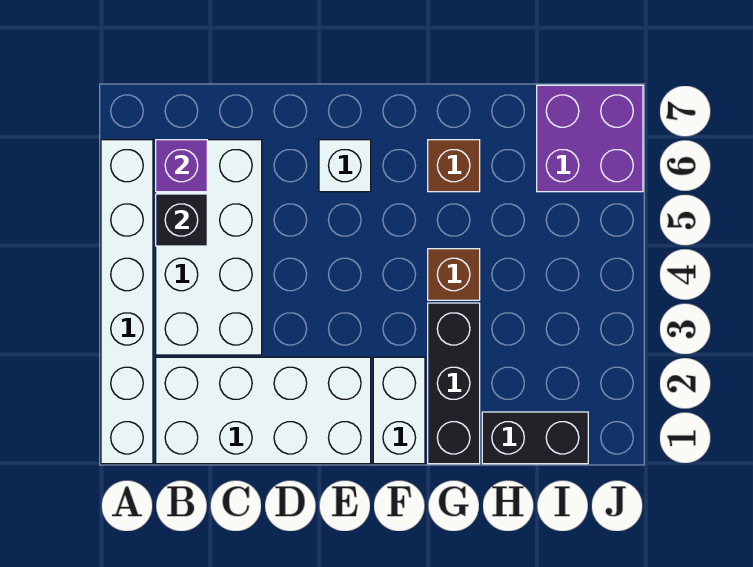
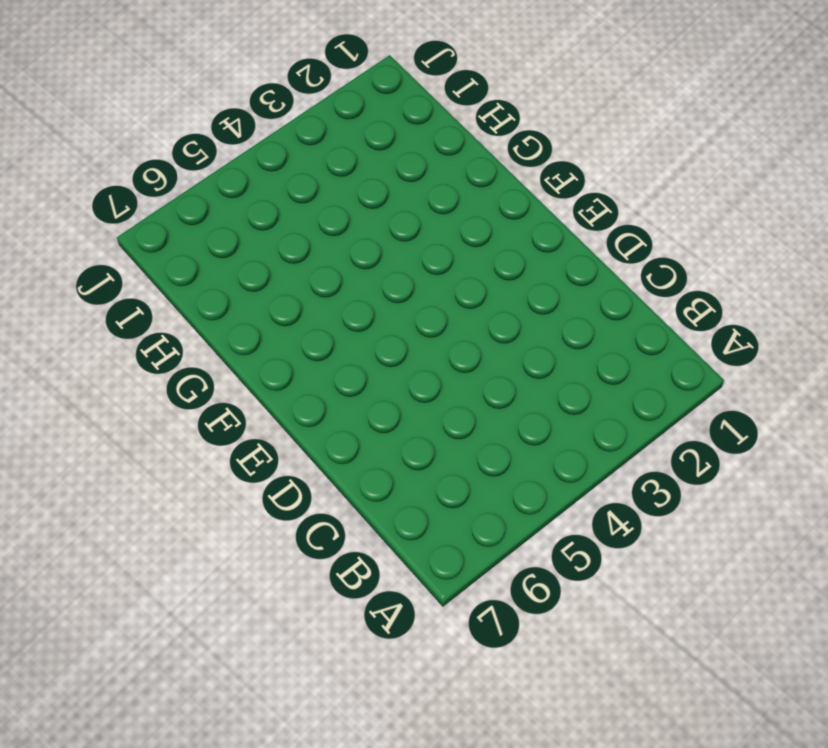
none -> white brick A1:A6 level 1
none -> white brick B1:E2 level 1
none -> white brick B3:C6 level 1

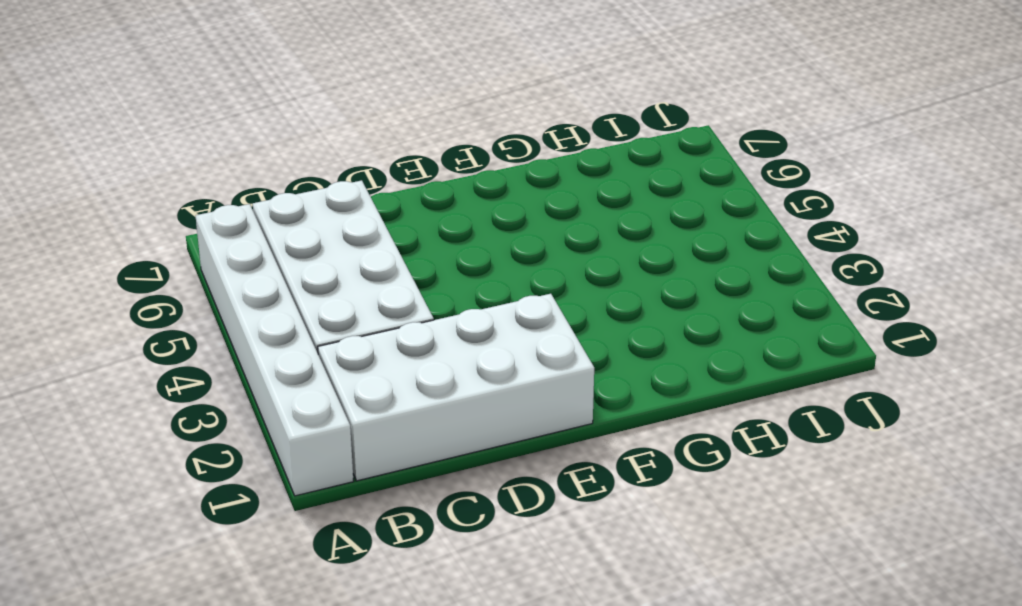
none -> white brick E6 level 1
none -> white brick F1:F2 level 1
none -> black brick G1:G3 level 1

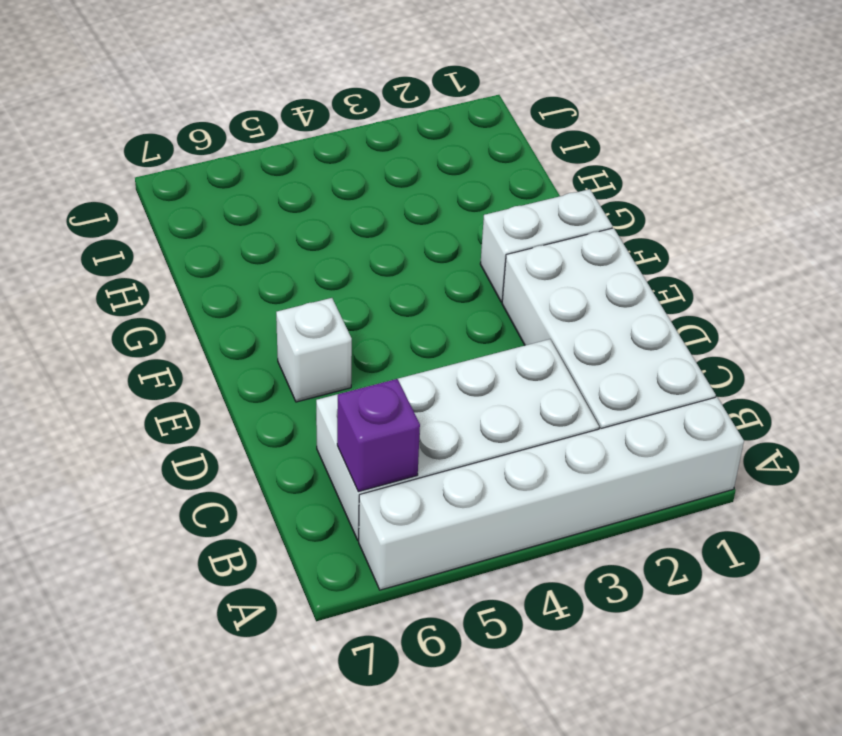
none -> black brick G1:G3 level 1
none -> brown brick G4 level 1
none -> brown brick G6 level 1

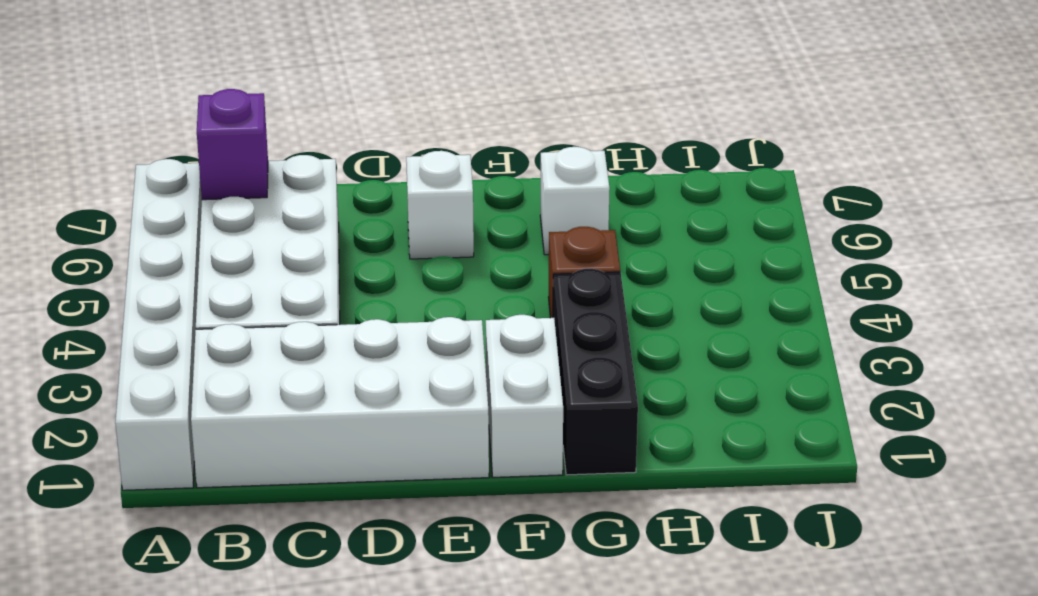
white brick G6 level 1 -> brown brick G6 level 1
none -> black brick H1:I1 level 1
none -> purple brick I6:J7 level 1
none -> black brick B5 level 2

